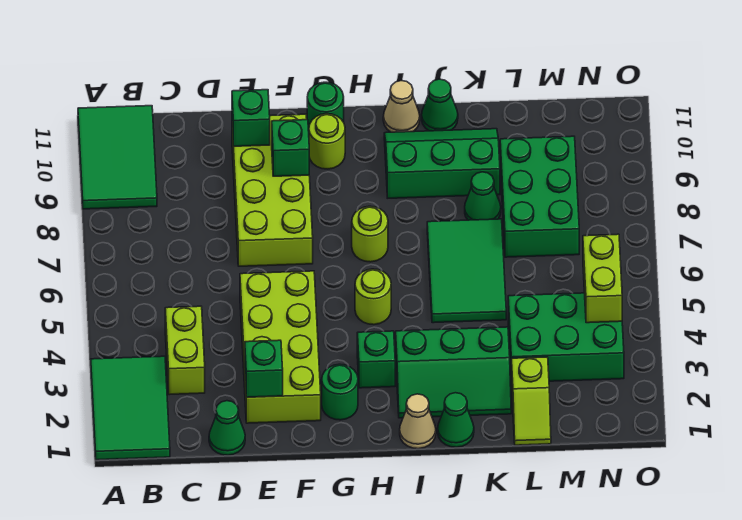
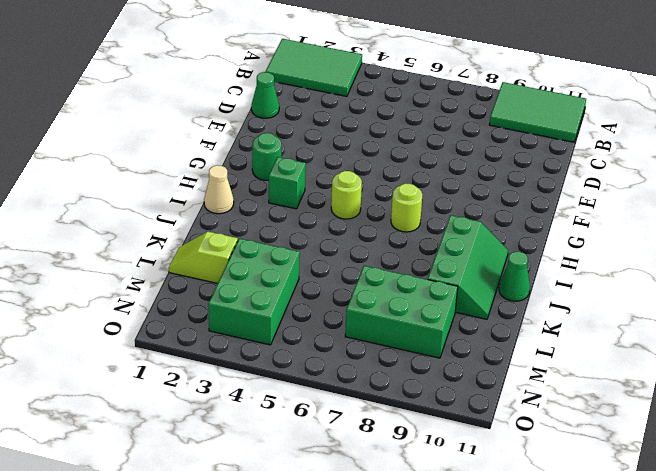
none -> lime brick C3:C4 level 1
none -> lime brick E2:F5 level 1
none -> lime brick E7:F10 level 1

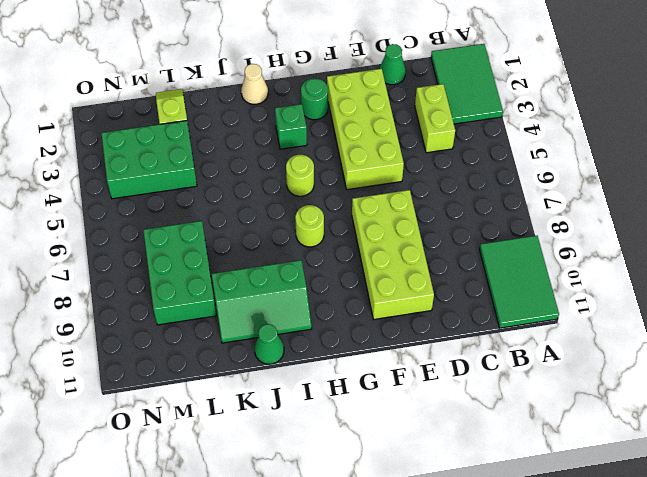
none -> lime round brick G10 level 1
none -> green round brick G11 level 1
none -> green slope I2:K3 level 1 top 3

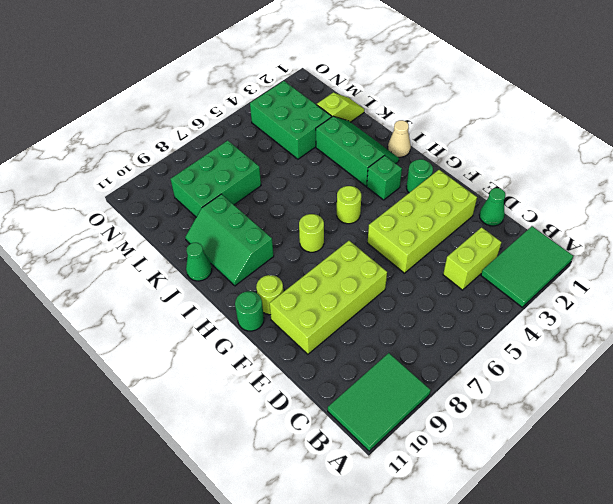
none -> tan cone I11 level 1
none -> green cone J1 level 1
none -> green tile J5:K7 level 1

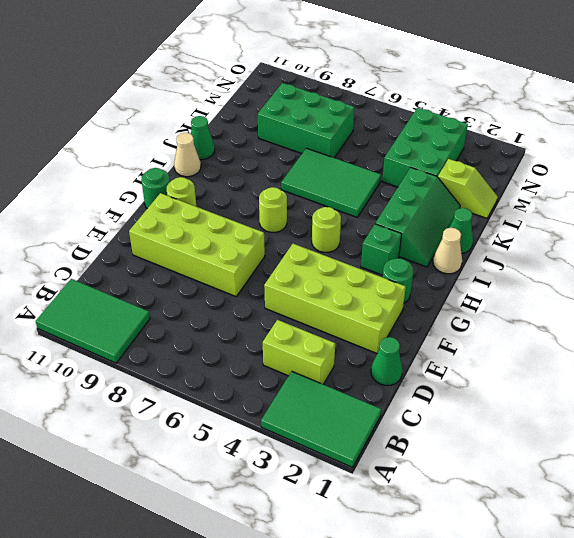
none -> green slope I9:K10 level 1 top 9
none -> green cone K8 level 1
none -> green brick E2 level 2

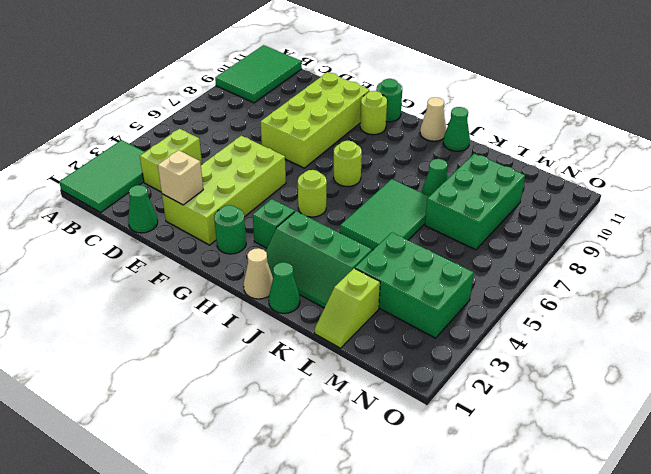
tan brick E2 level 2 -> green brick E2 level 2
none -> green slope I9:K10 level 1 top 9
none -> green brick E10 level 2
none -> green brick F9 level 2

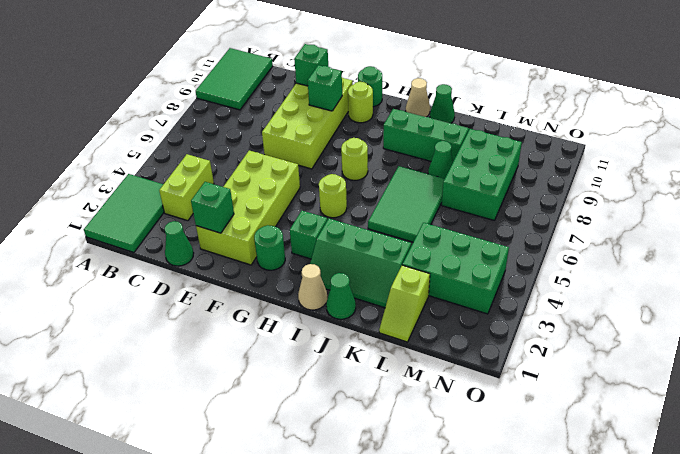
none -> lime brick N4:N5 level 2

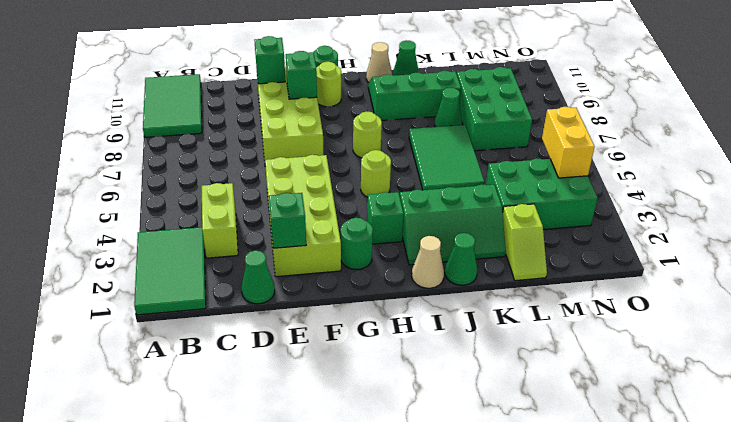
yellow brick N4:N5 level 2 -> lime brick N4:N5 level 2

